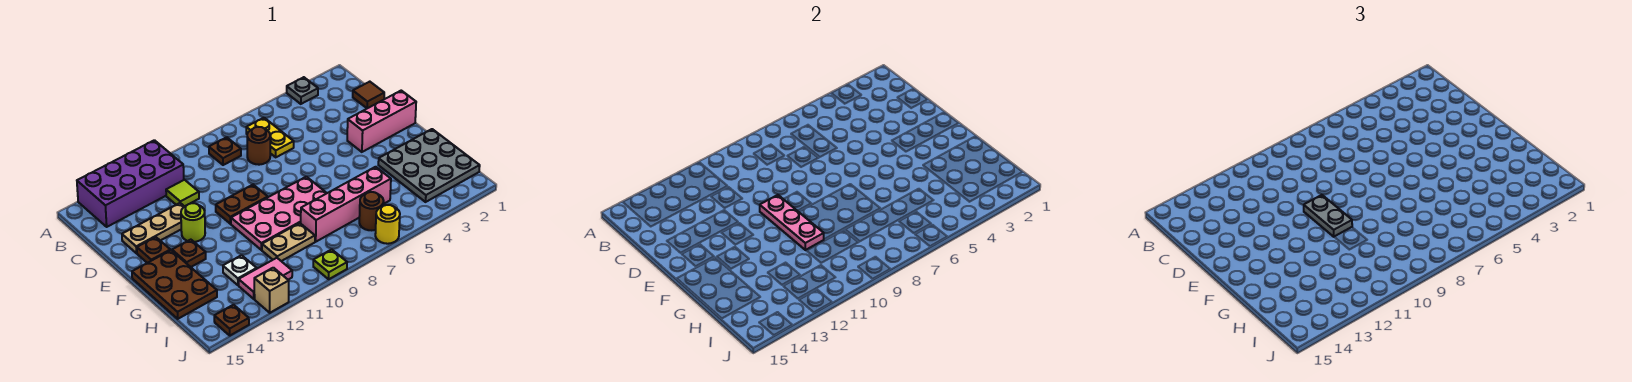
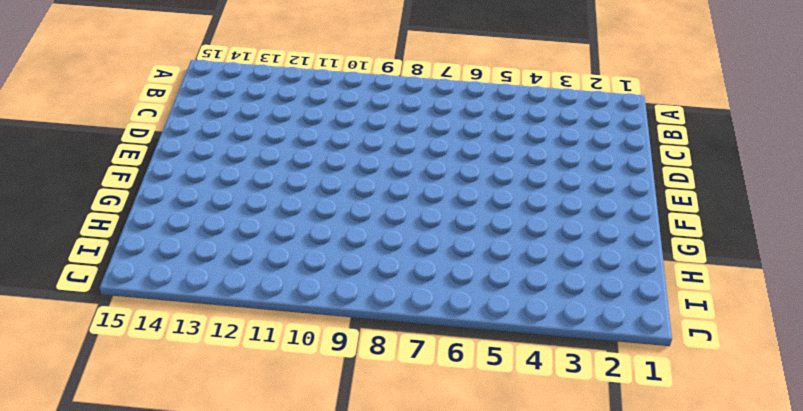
none -> grey plate A3 level 1
none -> purple brick A11:B14 level 1
none -> yellow plate B6:C6 level 1

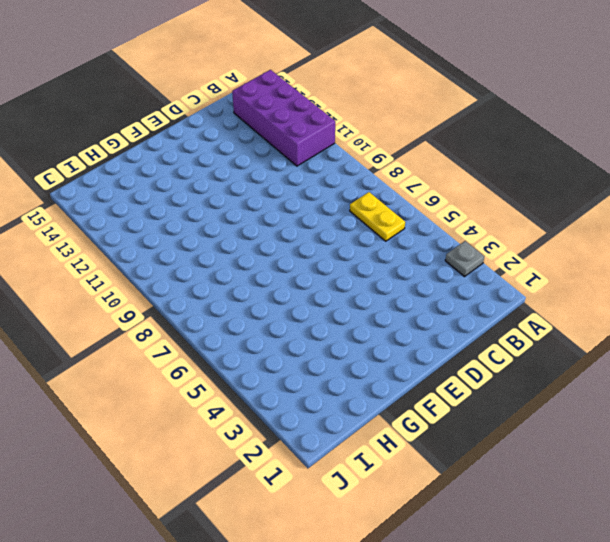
yellow plate B6:B7 level 1 -> yellow plate B6:C6 level 1
none -> brown plate B8 level 1
none -> brown tile C1 level 1
none -> brown round brick C7 level 1

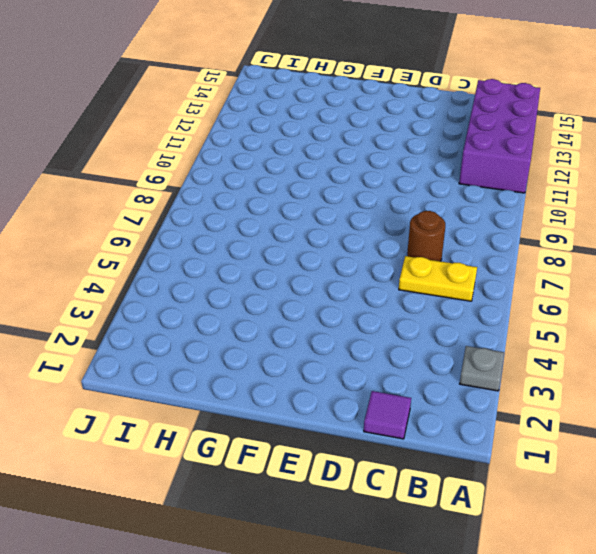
purple tile C1 level 1 -> brown tile C1 level 1
none -> brown plate B8 level 1
none -> lime tile C11 level 1
none -> tan plate D12:D14 level 1

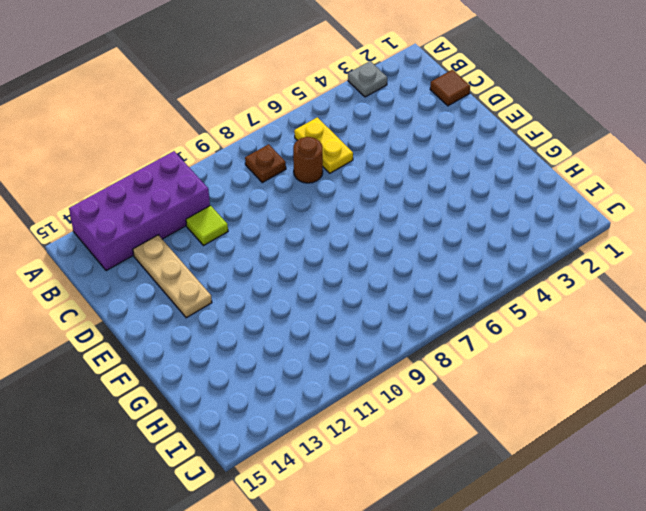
tan plate C13:E13 level 1 -> tan plate D12:D14 level 1
none -> pink brick E1:E3 level 1
none -> brown plate E9:E10 level 1
none -> lime round brick E12 level 1

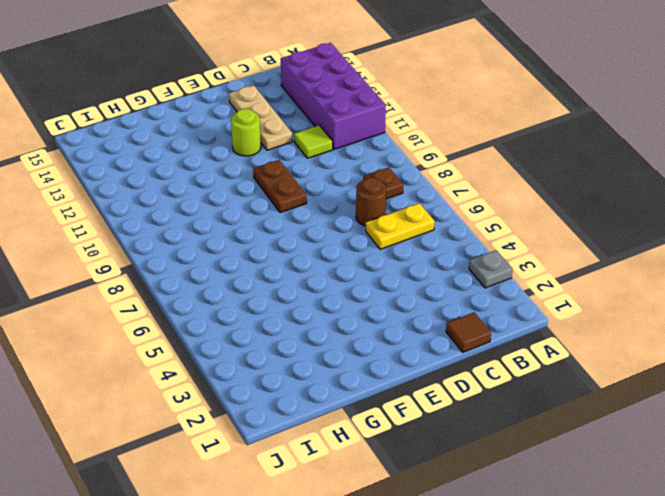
none -> pink brick E1:E3 level 1
none -> brown plate E14 level 1
none -> pink plate F7:G10 level 1

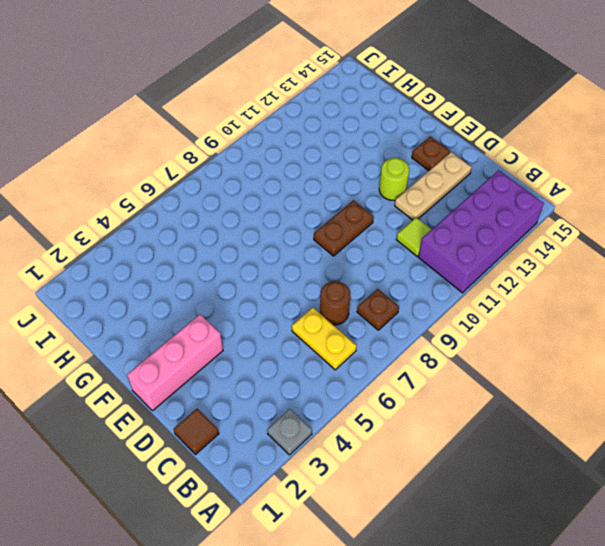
none -> pink plate F7:G10 level 1
none -> brown plate F13 level 1
none -> brown plate F14:H15 level 1

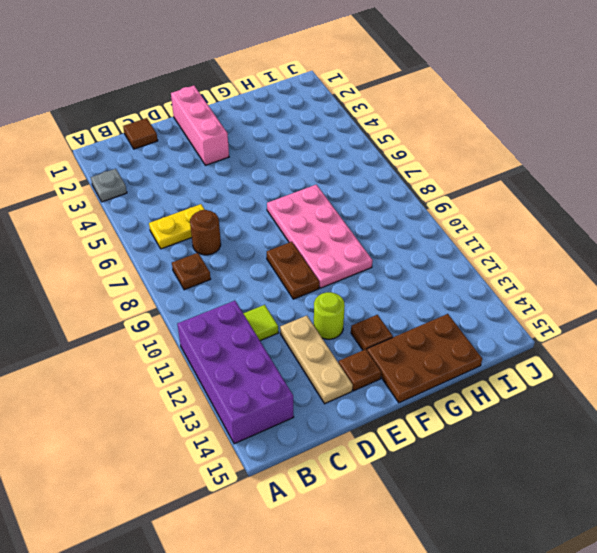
none -> grey plate G1:I3 level 1
none -> pink brick H5:H8 level 1
none -> tan plate H9:H10 level 1

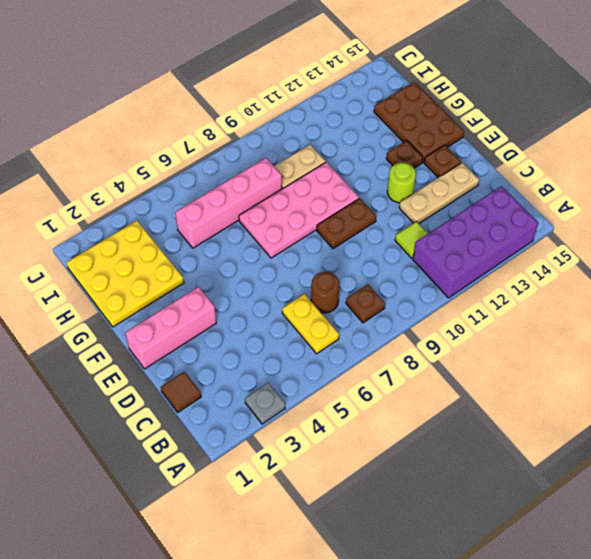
yellow plate G1:I3 level 1 -> grey plate G1:I3 level 1
none -> white plate H12 level 1
none -> brown round brick I6 level 1
none -> pink tile I11:I12 level 1

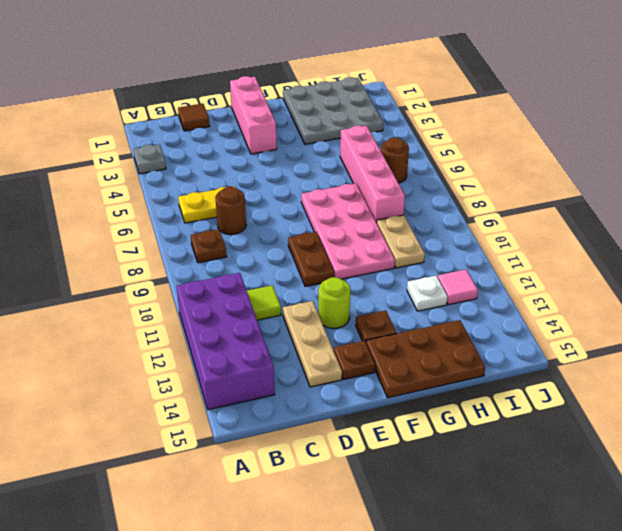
pink tile I12 level 1 -> pink tile I11:I12 level 1
none -> yellow round brick J6 level 1
none -> lime plate J9 level 1
none -> tan brick J12 level 1

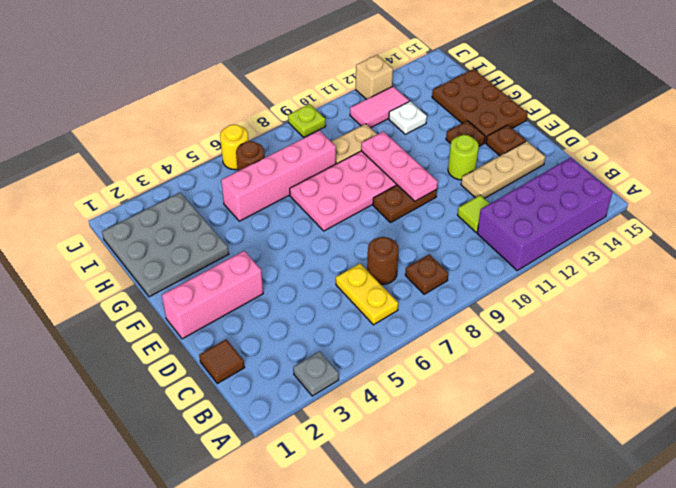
none -> brown plate J14 level 1
none -> grey plate E10:F10 level 3

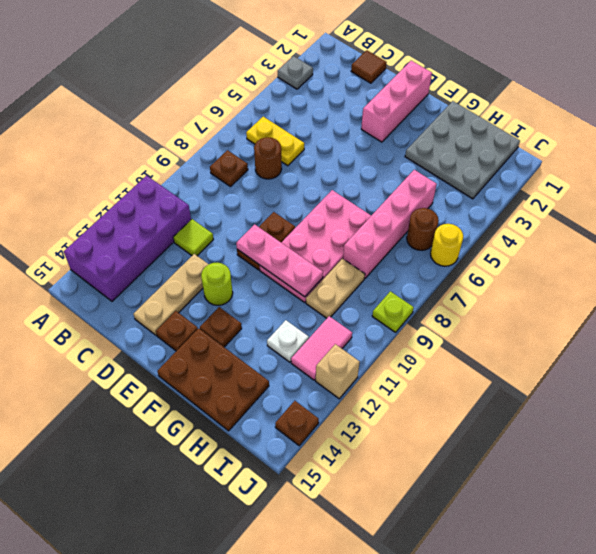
none -> grey plate E10:F10 level 3

